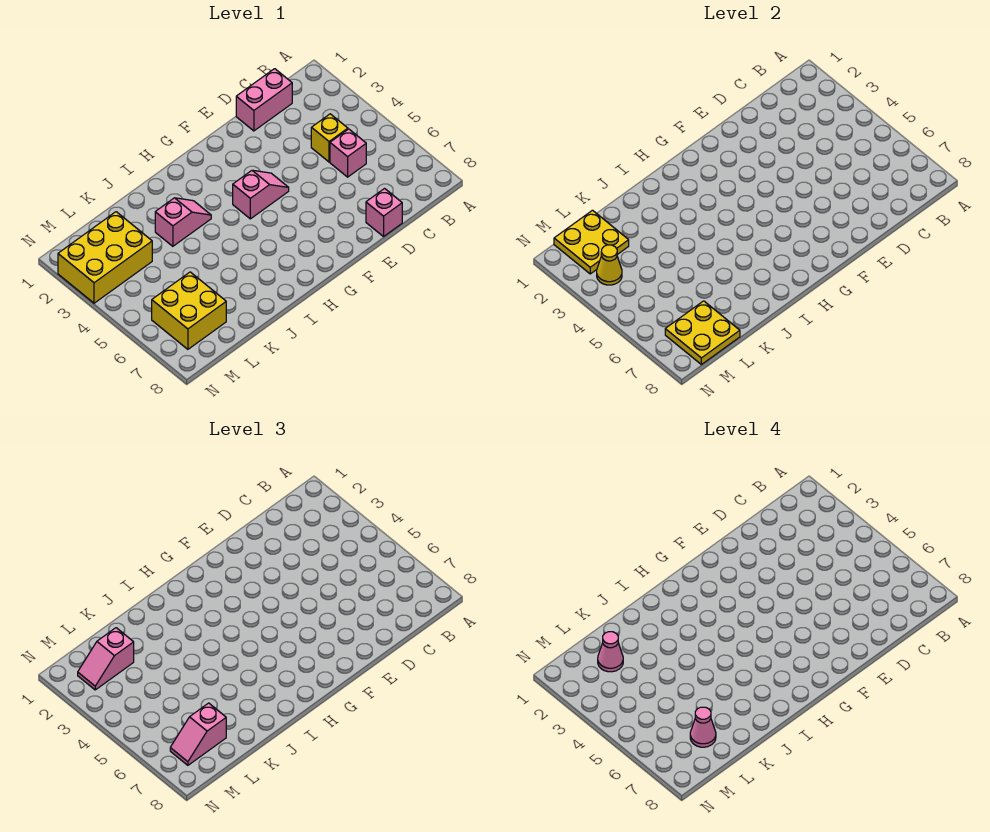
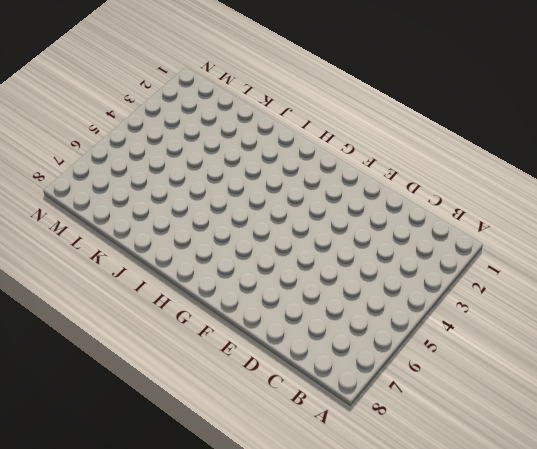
none -> pink brick C1:D1 level 1
none -> yellow brick C4 level 1
none -> pink brick C5 level 1

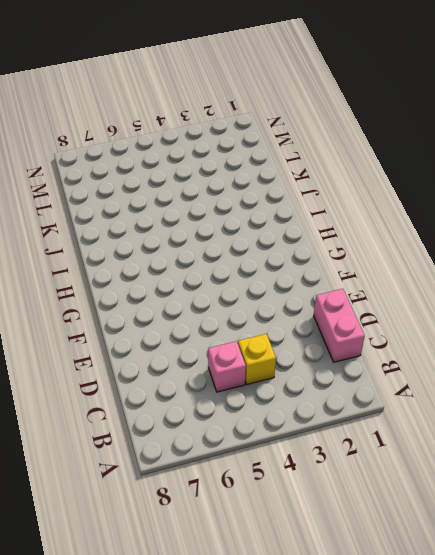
none -> pink brick D8 level 1
none -> pink slope F4:G4 level 1 top G
none -> pink slope I3:J3 level 1 top J

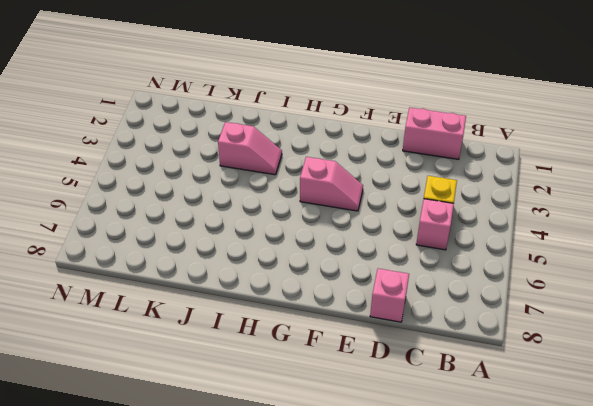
none -> yellow brick L2:N3 level 1
none -> yellow brick L6:M7 level 1
none -> yellow plate L1:M2 level 2

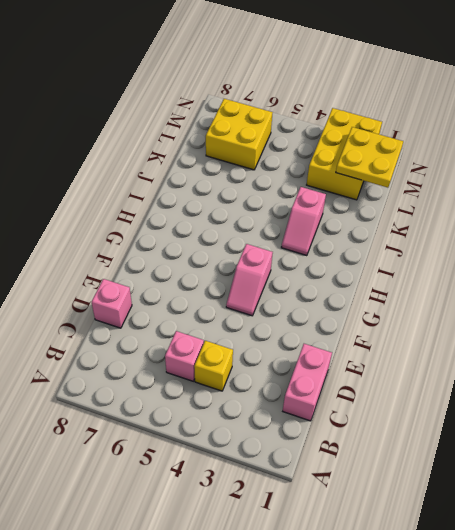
none -> yellow plate L7:M8 level 2
none -> yellow cone M3 level 2
none -> pink slope L2:M2 level 3 top L

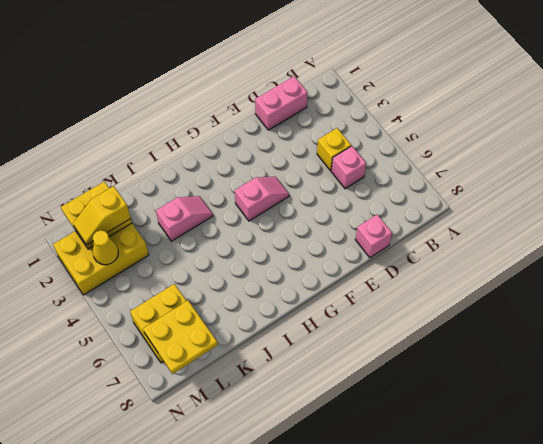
yellow slope L2:M2 level 3 top L -> pink slope L2:M2 level 3 top L
none -> pink slope L7:M7 level 3 top L
none -> pink cone L2 level 4
none -> pink cone L7 level 4

